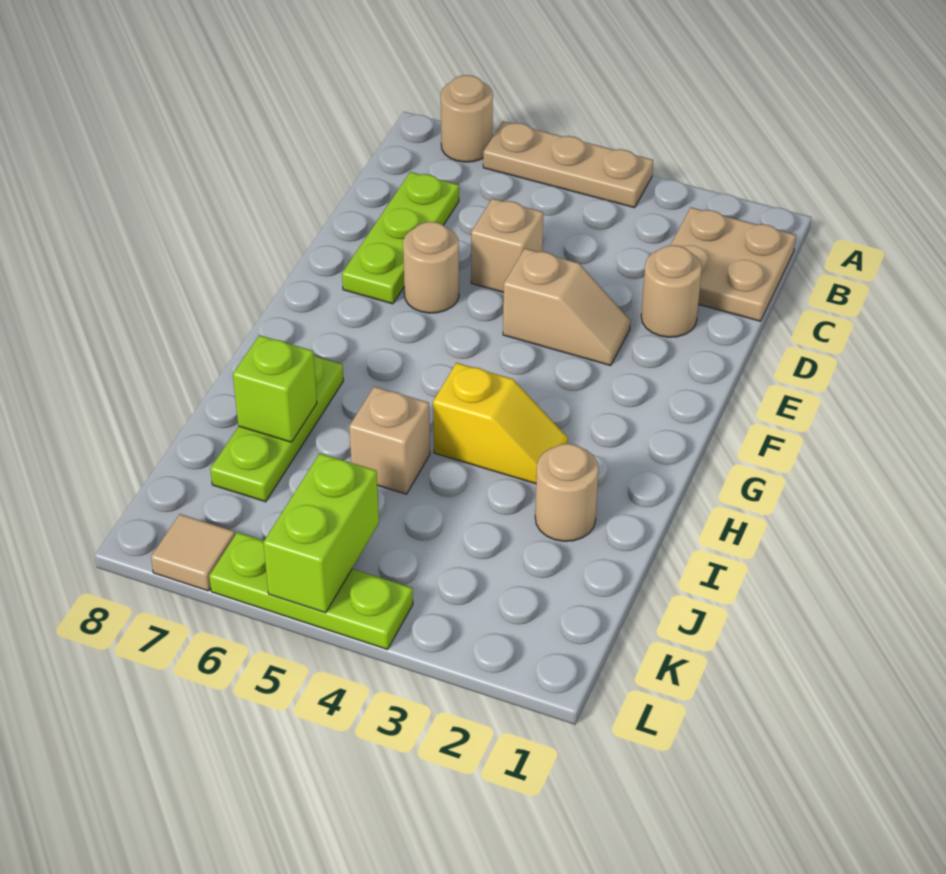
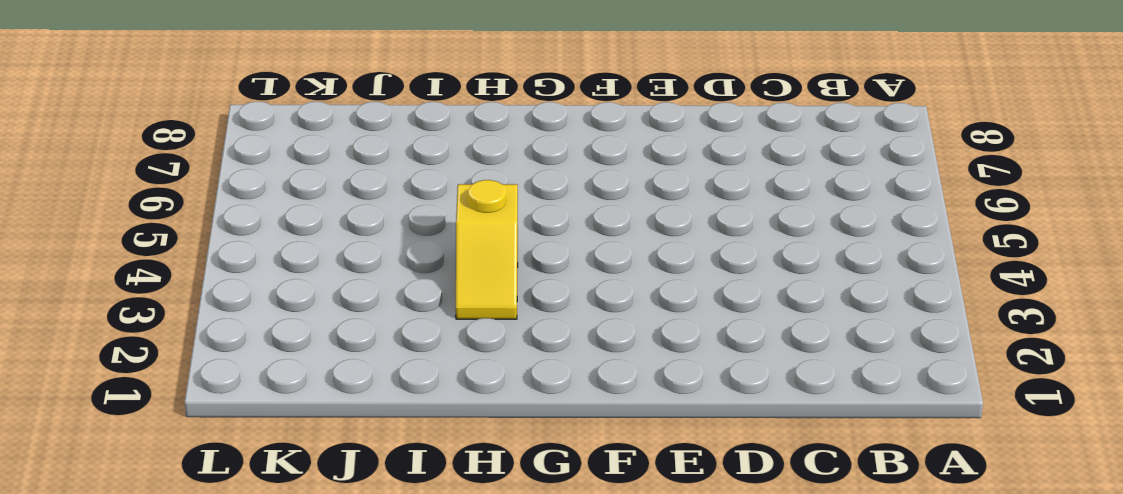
none -> tan plate A4:A6 level 1
none -> tan round brick A7 level 1
none -> tan plate B1:C2 level 1

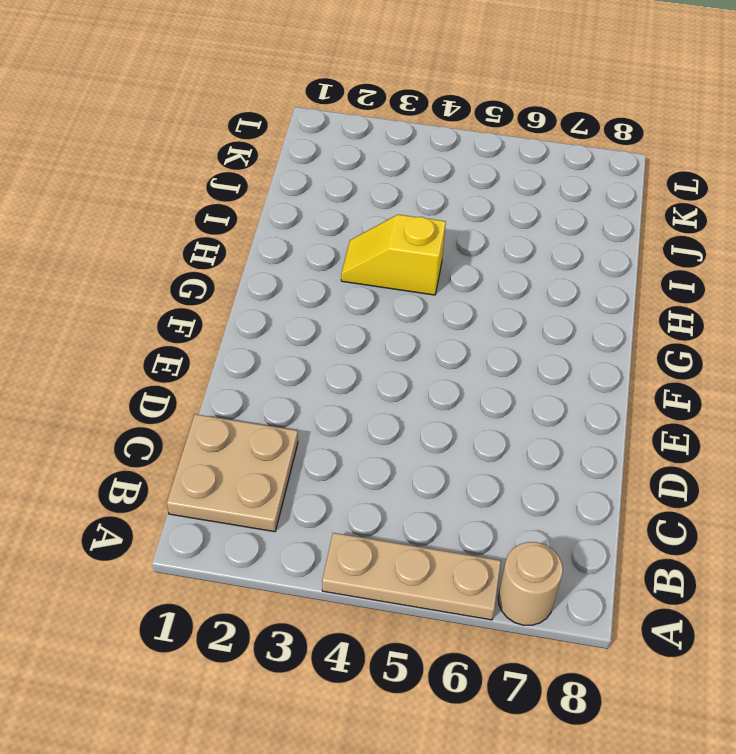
none -> lime plate C7:E7 level 1
none -> tan round brick D2 level 1
none -> tan brick D5 level 1

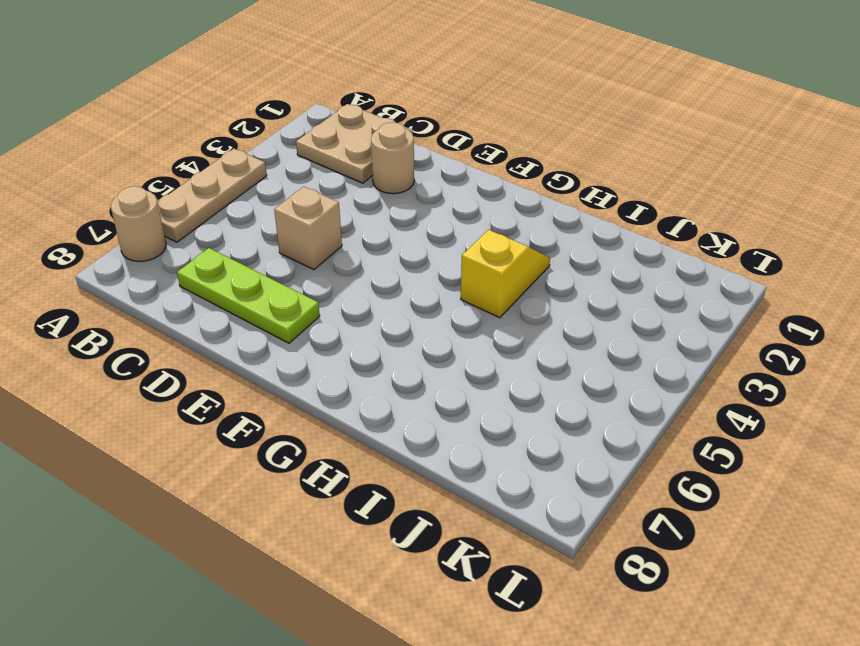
none -> tan slope E3:E4 level 1 top 4
none -> tan round brick E6 level 1
none -> lime plate H7:J7 level 1

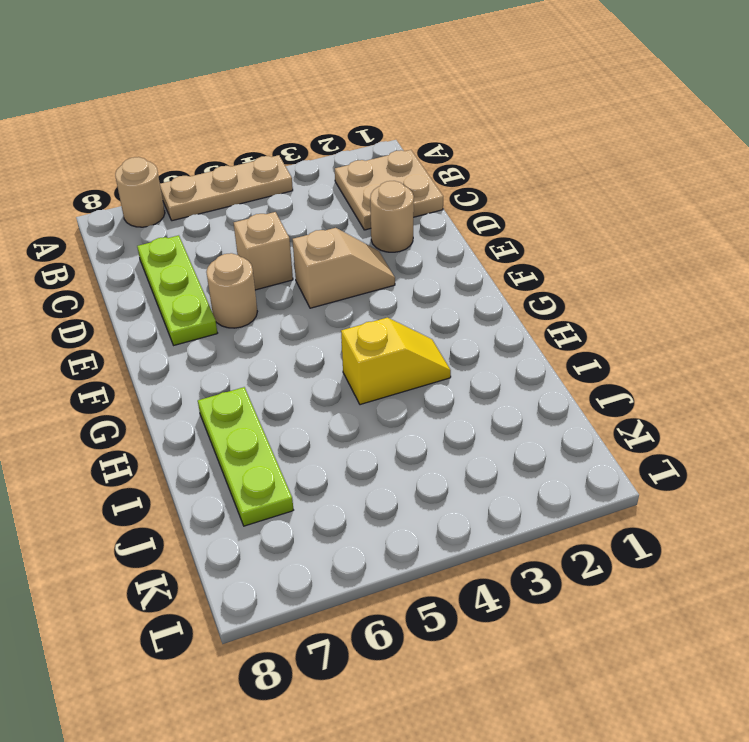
none -> tan round brick I2 level 1
none -> tan brick I5 level 1
none -> lime plate L4:L6 level 1

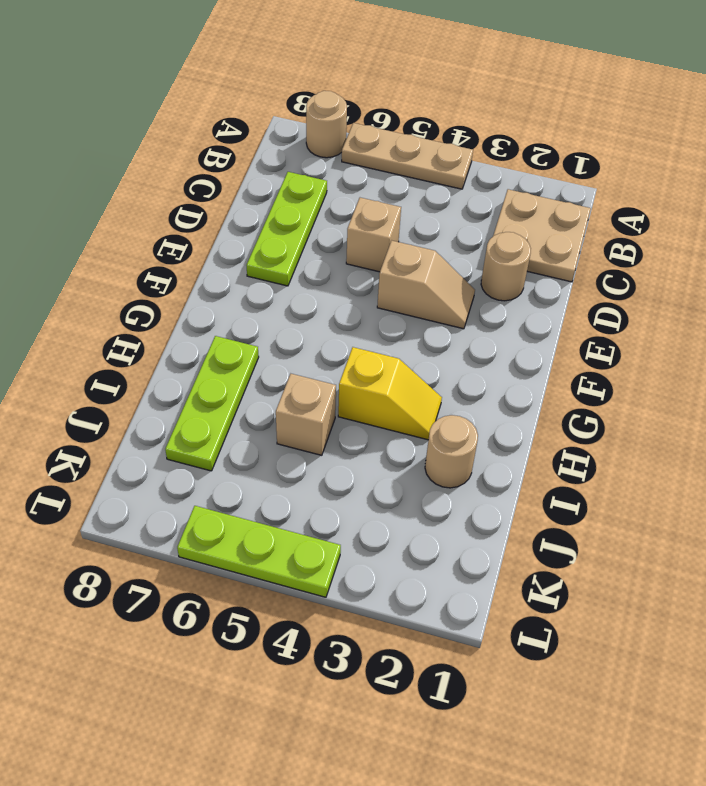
none -> tan round brick E6 level 1
none -> tan tile L7 level 1
none -> lime brick I7 level 2

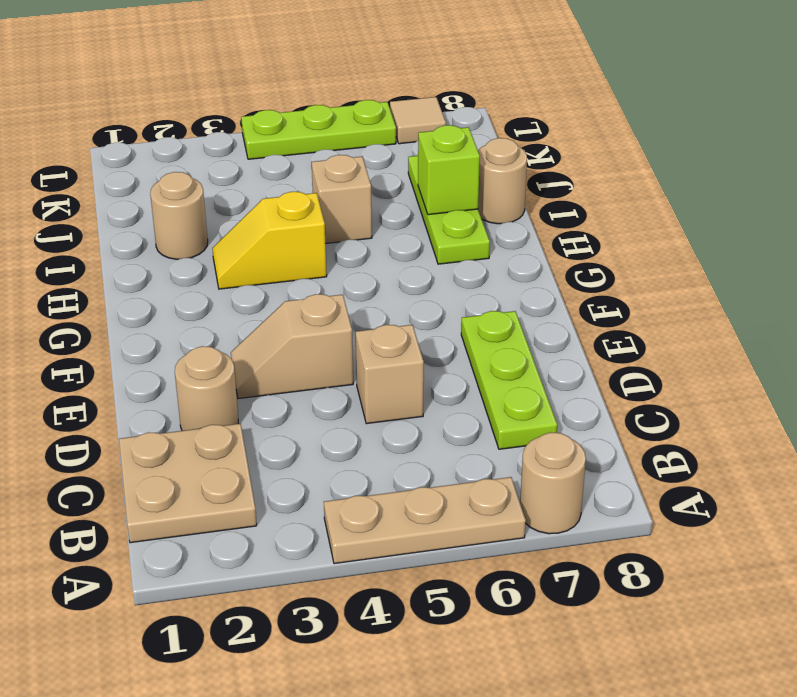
tan round brick I8 level 1 -> tan round brick E6 level 1
none -> lime brick K5:L5 level 2

